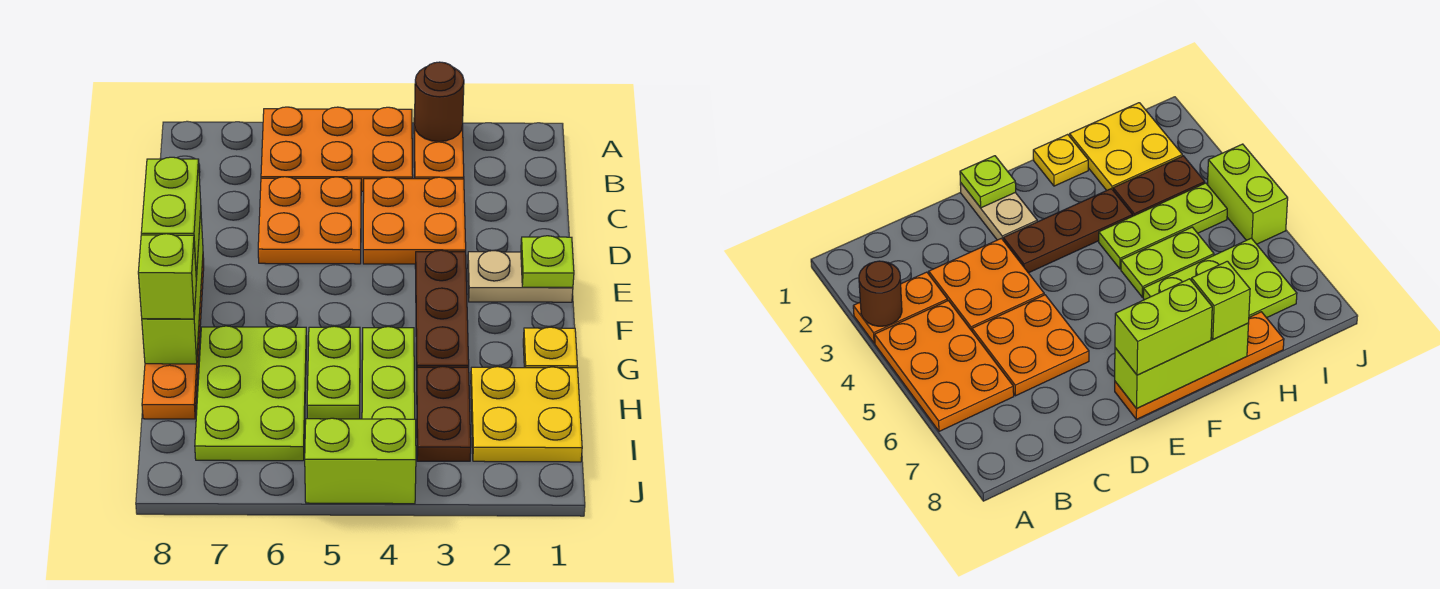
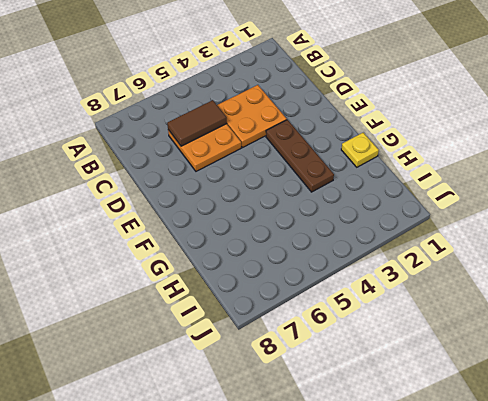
brown tile C5:C6 level 2 -> none
none -> orange plate A3:B3 level 1
none -> orange plate A4:B6 level 1
none -> tan plate E1:E2 level 1

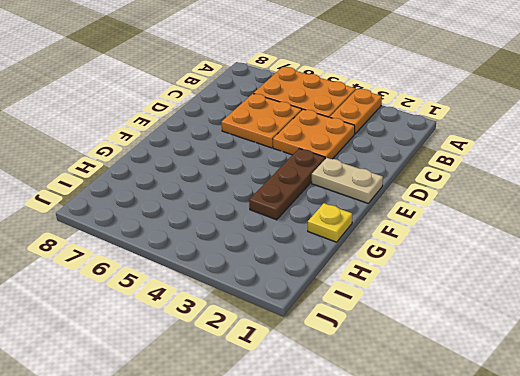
none -> orange plate E8:H8 level 1
none -> lime plate G4:I4 level 1
none -> lime plate G5:H5 level 1

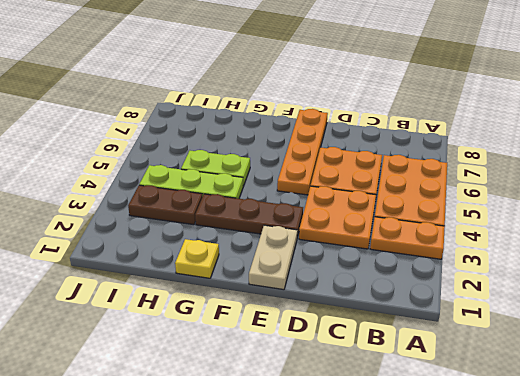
orange plate E5:E8 level 1 -> orange plate E8:H8 level 1
none -> lime plate G6:I7 level 1
none -> yellow plate H1:I2 level 1
none -> lime brick J4:J5 level 1

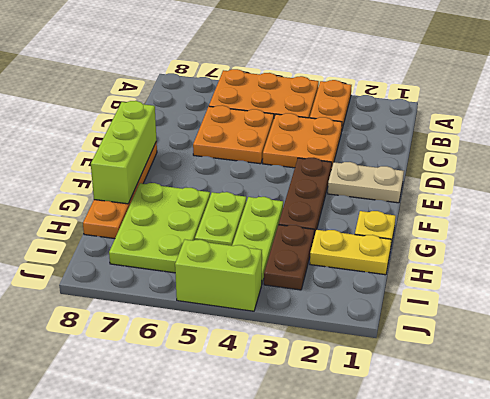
yellow plate H1:H2 level 1 -> yellow plate H1:I2 level 1
none -> brown round brick A3 level 2
none -> lime plate E1 level 2
none -> lime brick E8:F8 level 3

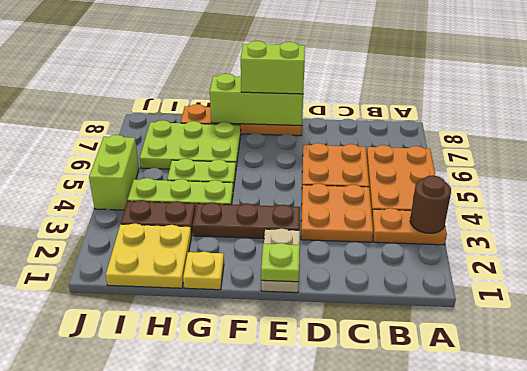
none -> lime brick G8 level 3

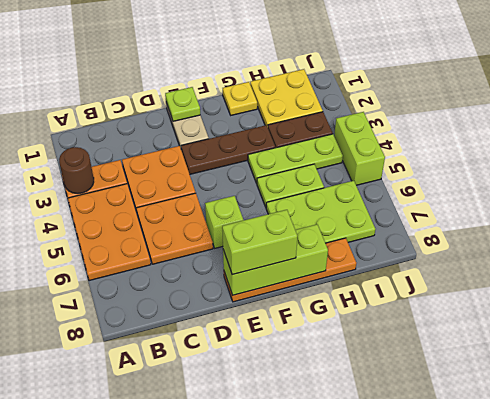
lime brick E6 level 1 -> lime brick G8 level 3

